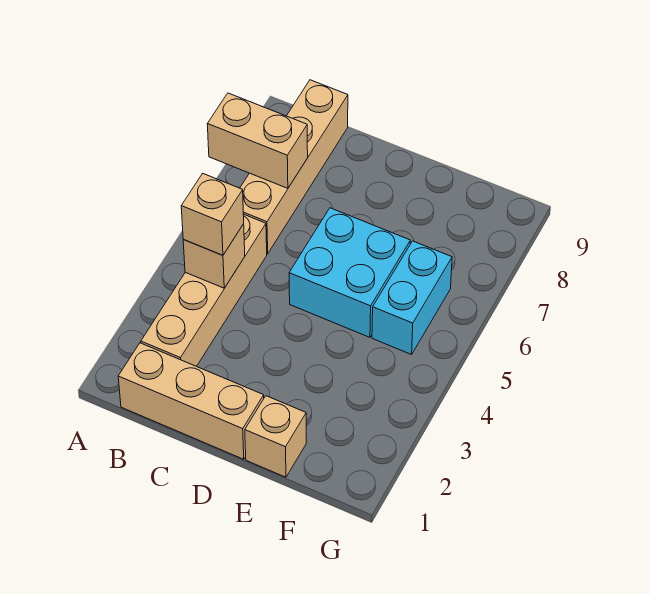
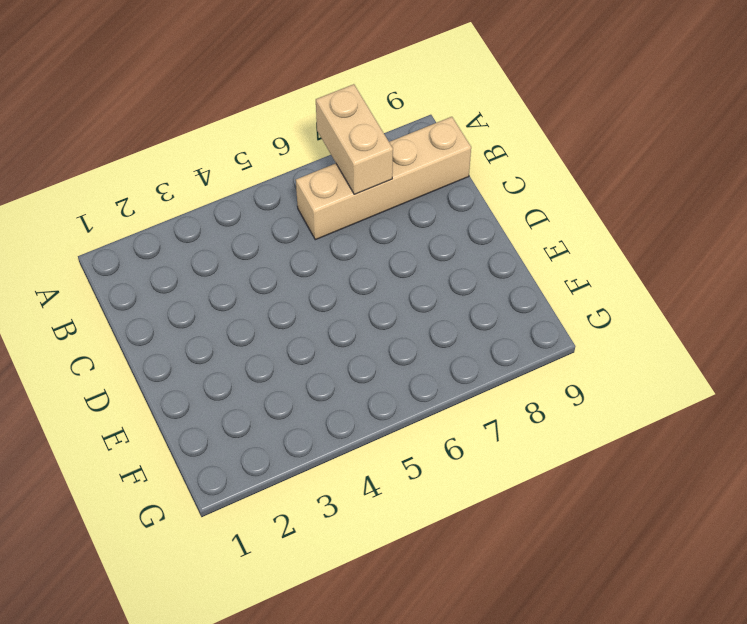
none -> tan brick B1:D1 level 1
none -> tan brick B2:B5 level 1

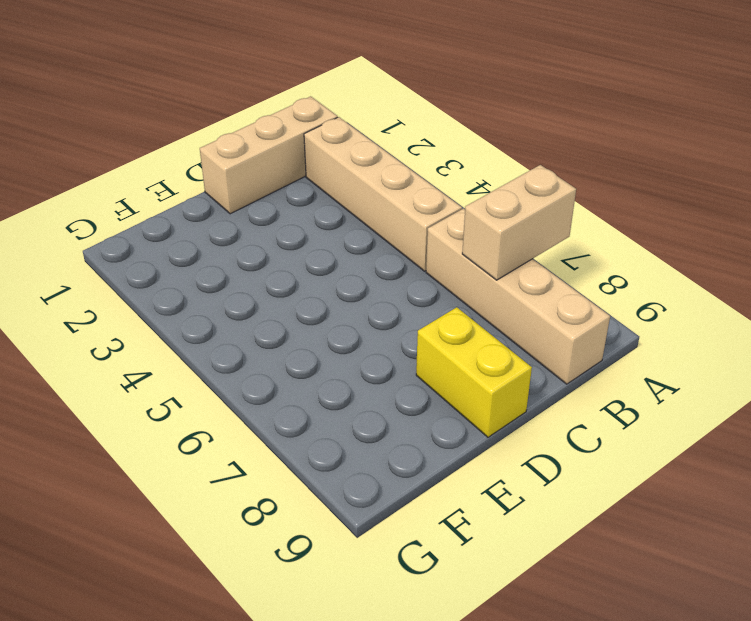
yellow brick D8:D9 level 1 -> none
none -> cyan brick D5:E6 level 1
none -> tan brick E1 level 1

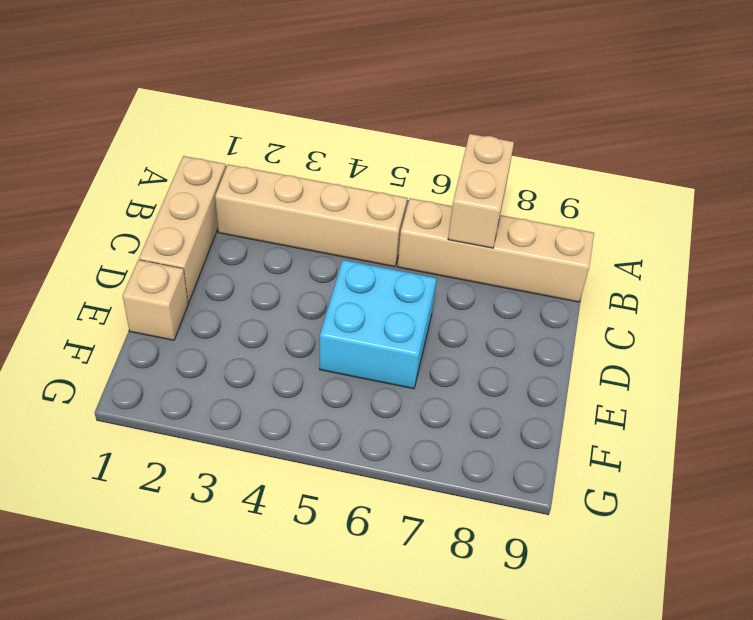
none -> cyan brick F5:F6 level 1
none -> tan brick B4 level 2

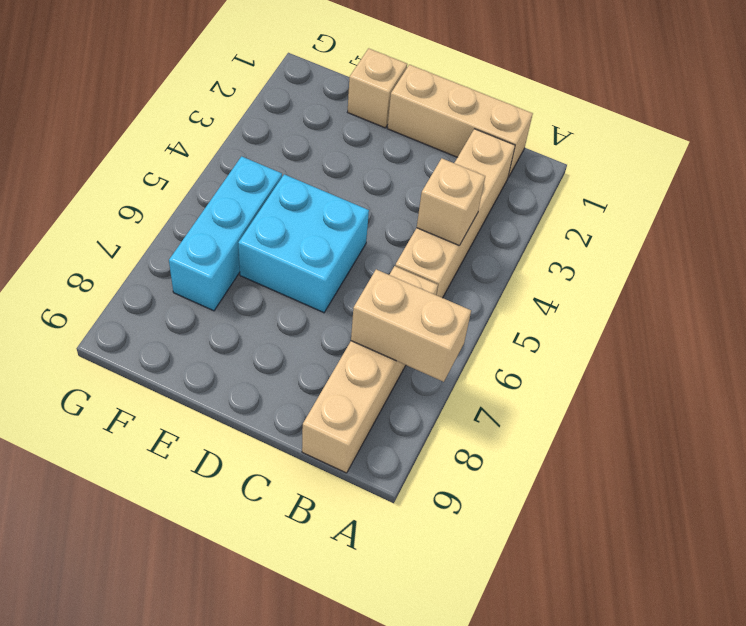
cyan brick F5:F7 level 1 -> cyan brick F5:F6 level 1
none -> tan brick B4 level 3

